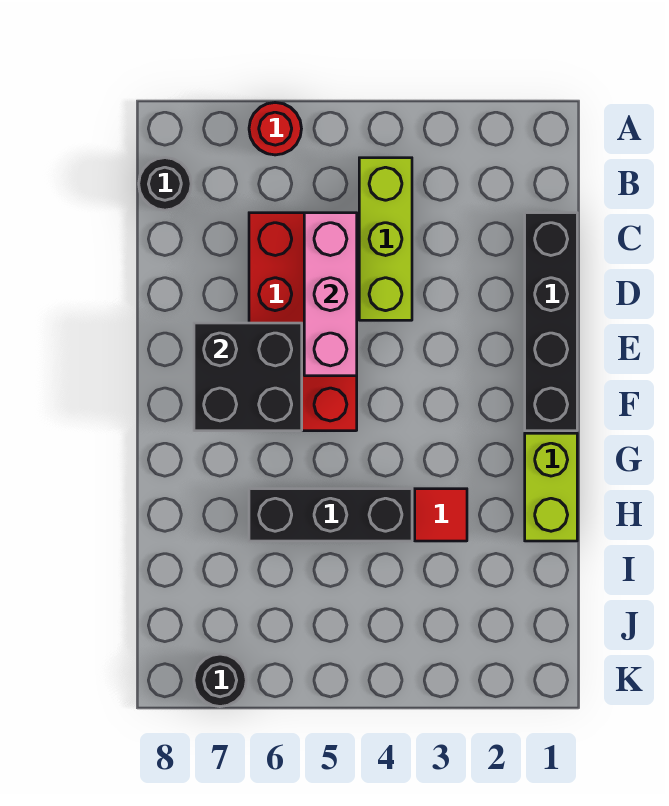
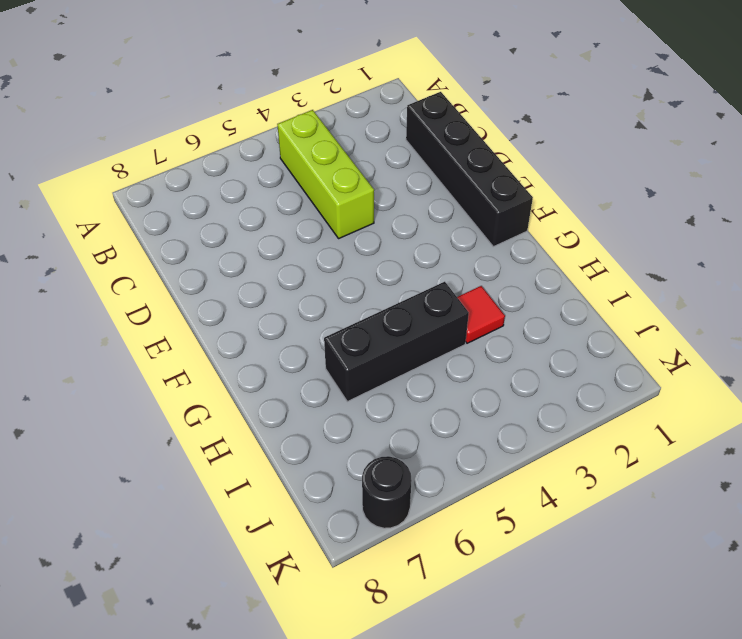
none -> red round brick A6 level 1
none -> black round brick B8 level 1

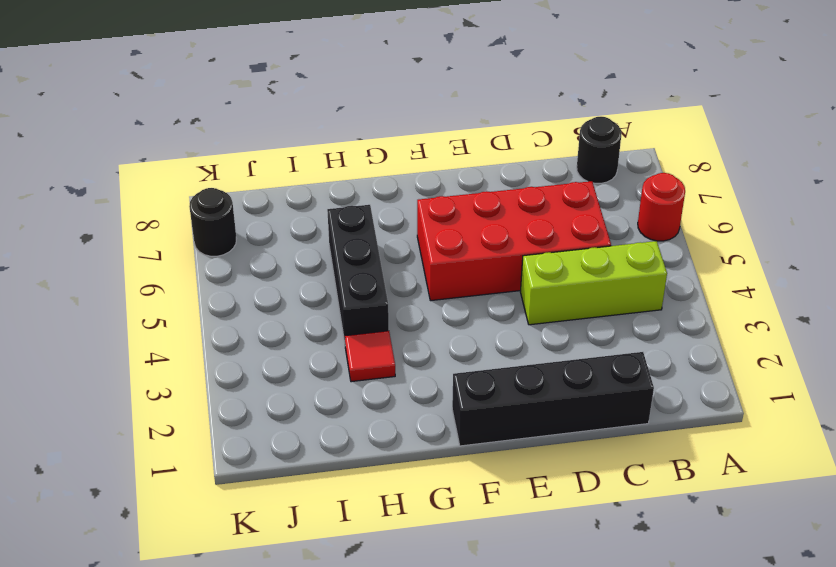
none -> lime brick G1:H1 level 1
none -> pink brick C5:E5 level 2

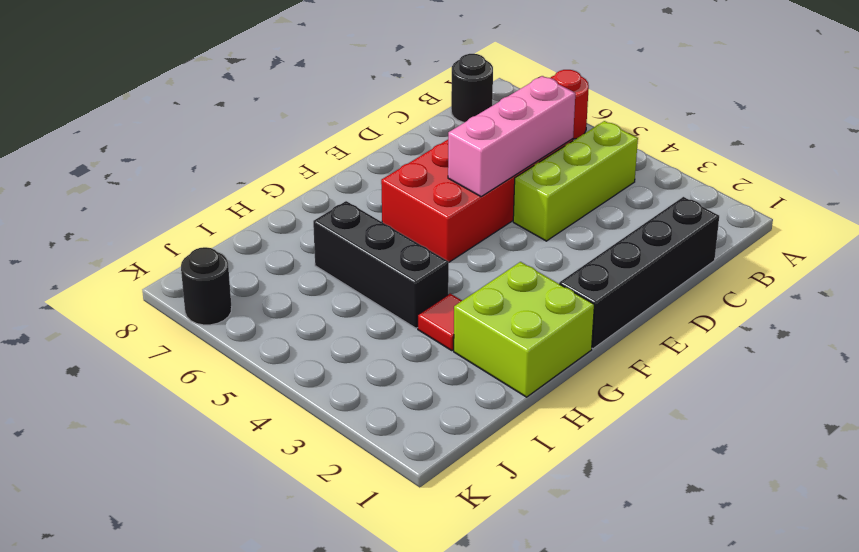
lime brick G1:H2 level 1 -> lime brick G1:H1 level 1
none -> black brick E6:F7 level 2

